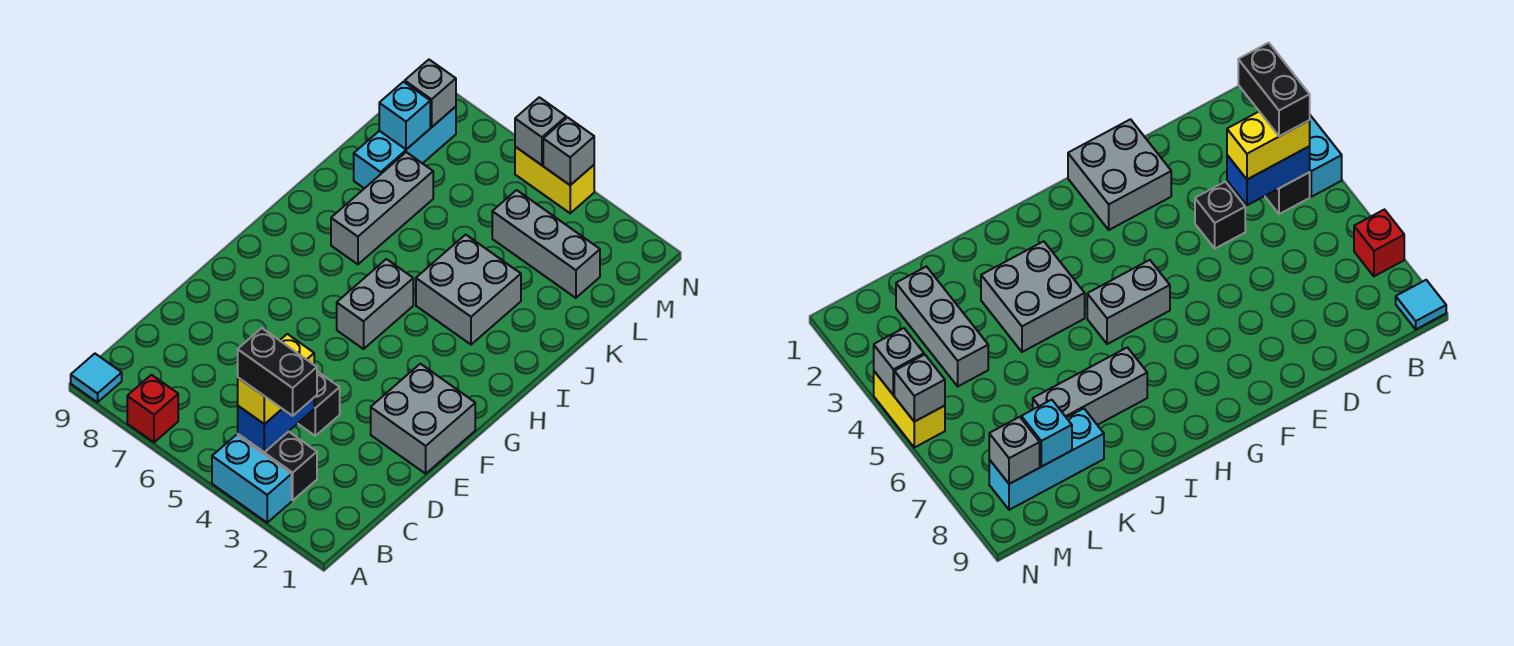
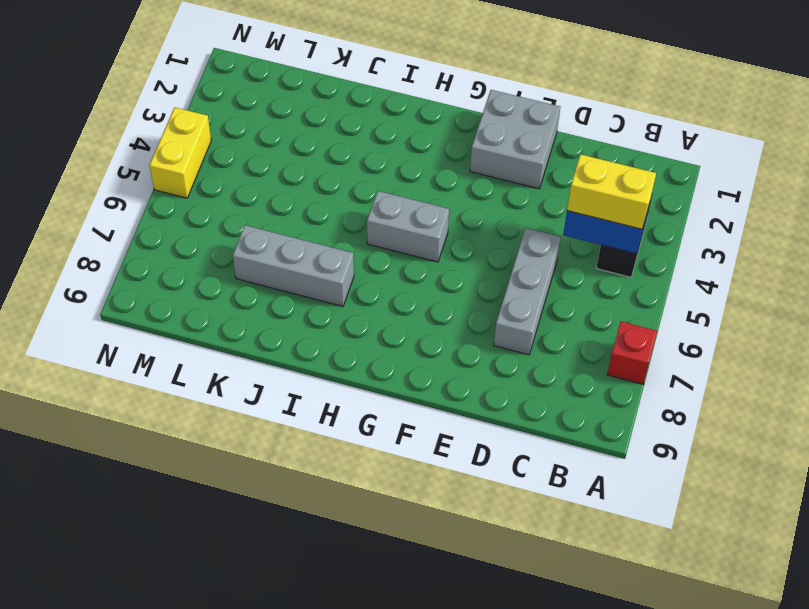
grey brick D5:D7 level 1 -> grey brick L2:L4 level 1
none -> cyan brick A3:A4 level 1
none -> cyan tile A9 level 1
none -> black brick D4 level 1

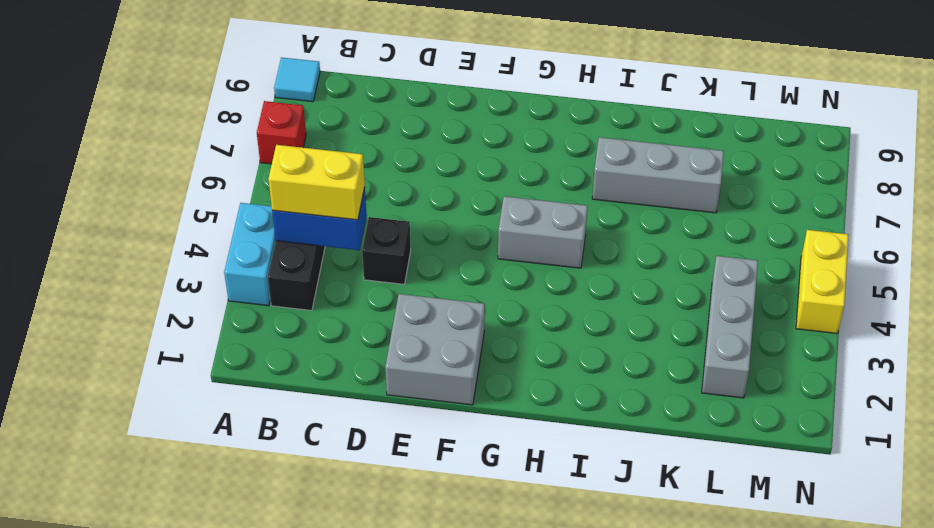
none -> grey brick I3:J4 level 1
none -> cyan brick K8:M8 level 1
none -> cyan brick L8 level 2

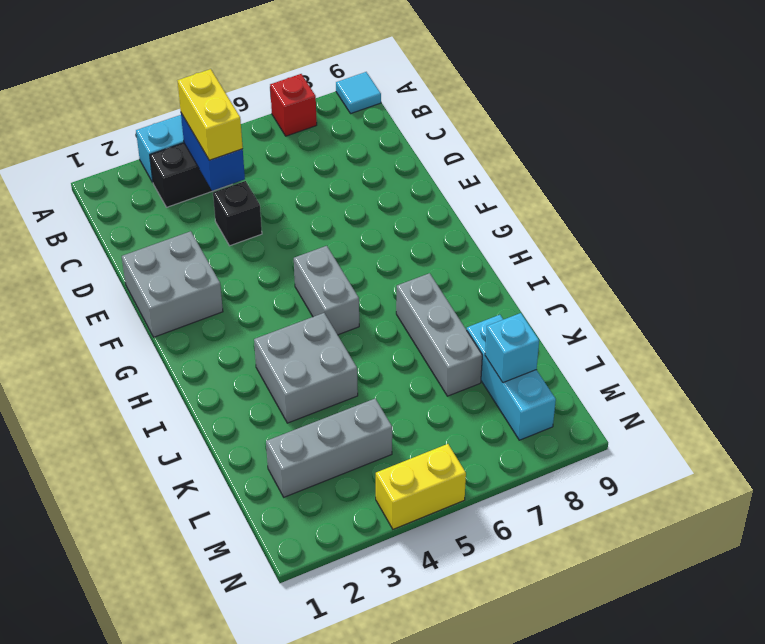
none -> grey brick M8 level 2
none -> grey brick N4 level 2
none -> grey brick N5 level 2

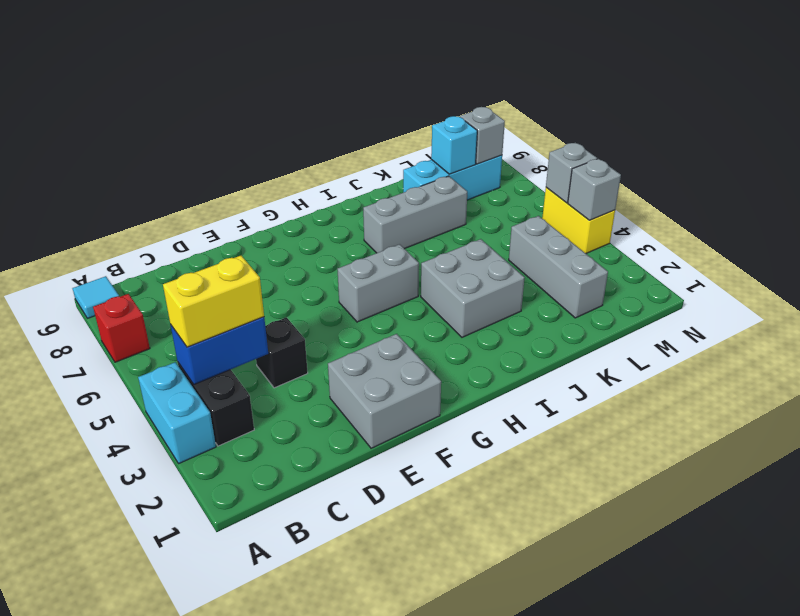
none -> black brick B3:B4 level 4

